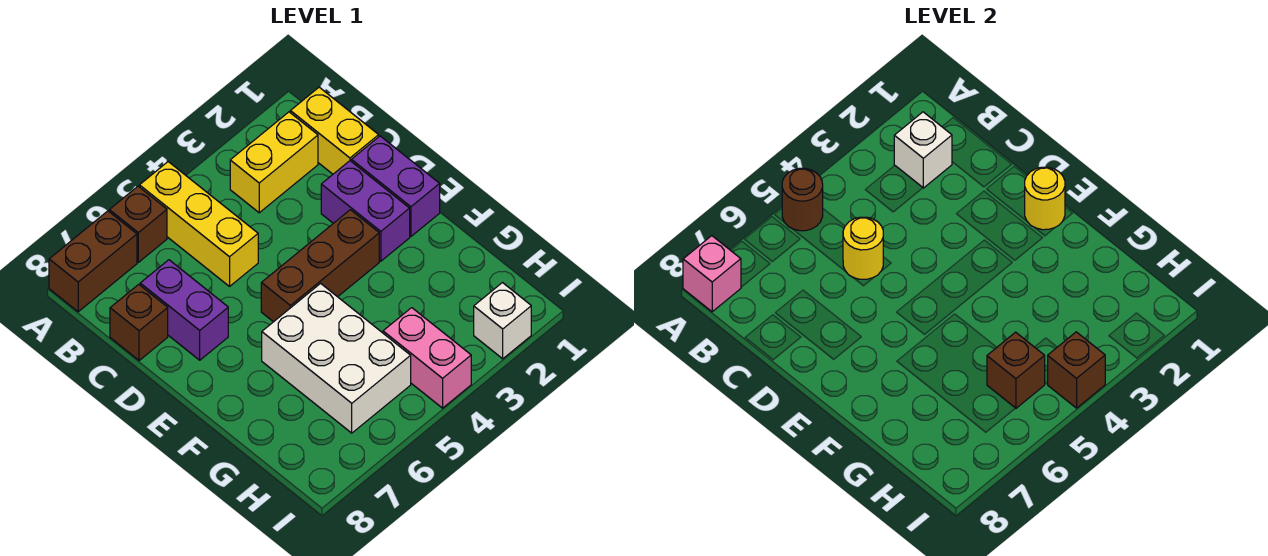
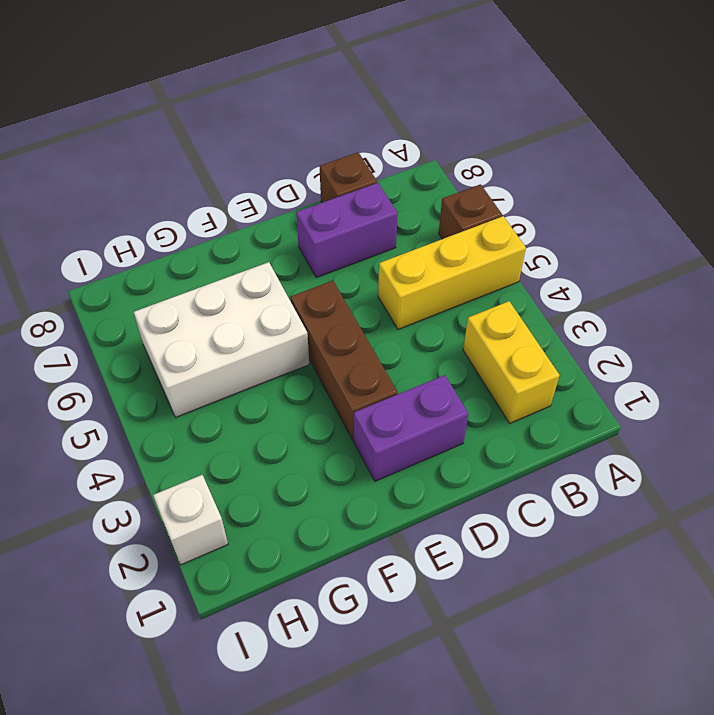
none -> brown brick A7:A8 level 1
none -> yellow brick B1:C1 level 1
none -> purple brick D1:E1 level 1

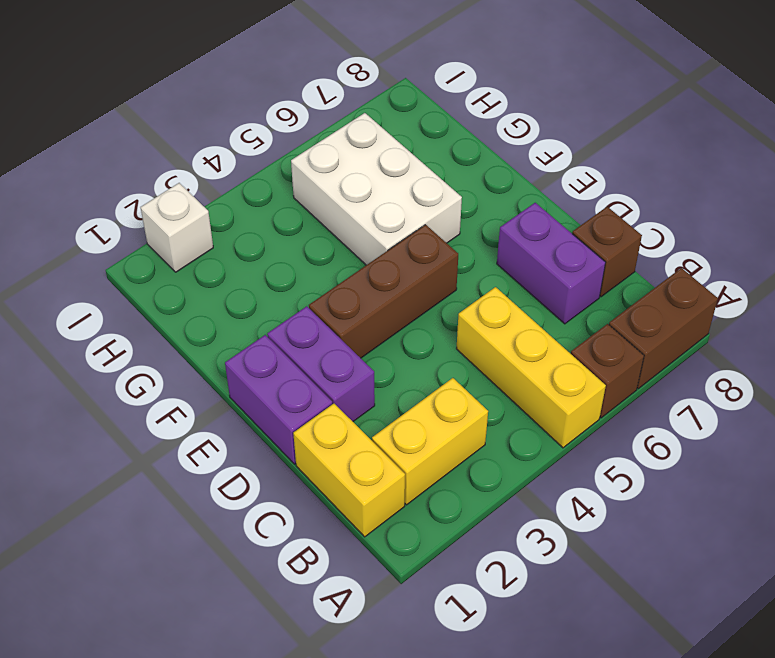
none -> pink brick H4:I4 level 1
none -> brown round brick A5 level 2
none -> pink brick A8 level 2

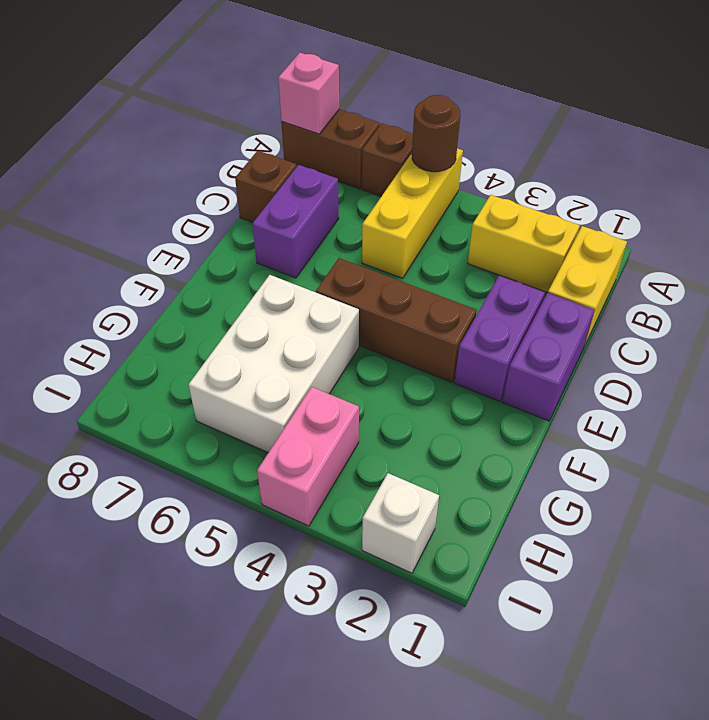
none -> white brick B2 level 2
none -> yellow round brick C5 level 2
none -> yellow round brick E1 level 2

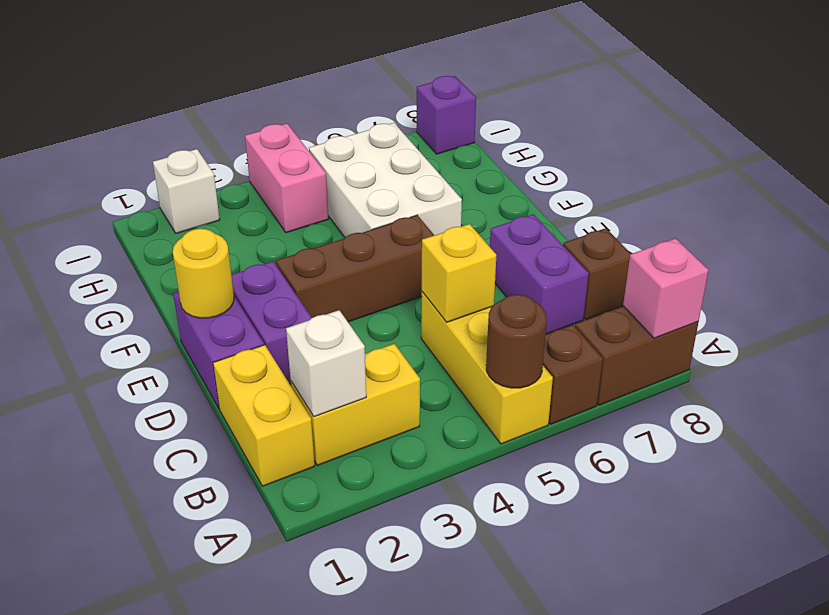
yellow brick C5 level 2 -> yellow round brick C5 level 2
purple brick I8 level 1 -> none
none -> brown brick H5 level 2
none -> brown brick I4 level 2

